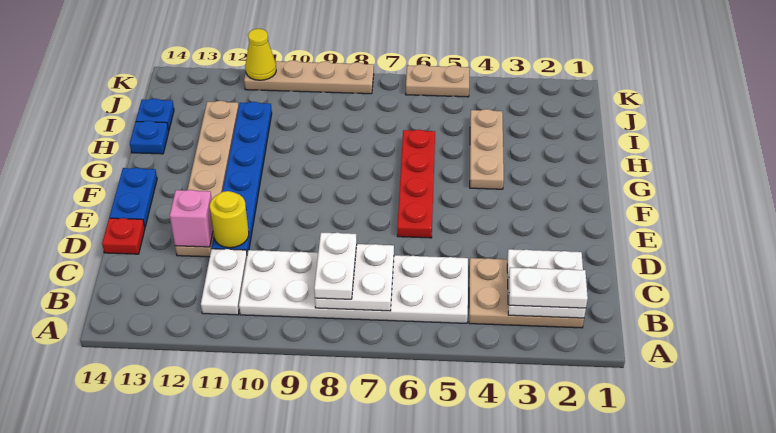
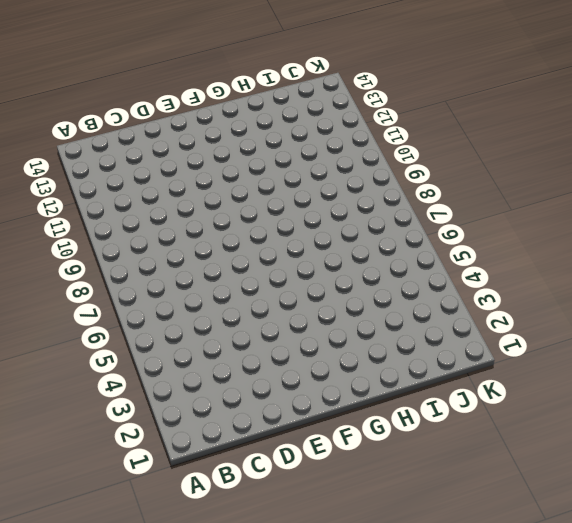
none -> tan plate B2:C4 level 1
none -> white plate B5:C10 level 1
none -> white plate B11:C11 level 1

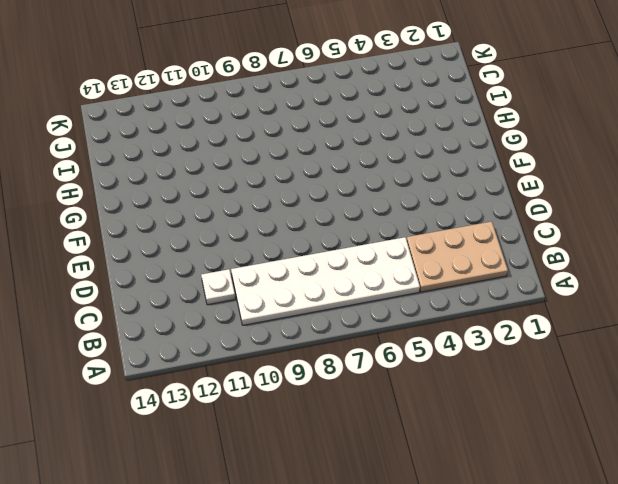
white plate C11 level 1 -> white plate B11:C11 level 1
none -> blue plate D11:I11 level 1
none -> tan plate D12:I12 level 1
none -> red plate D14 level 1

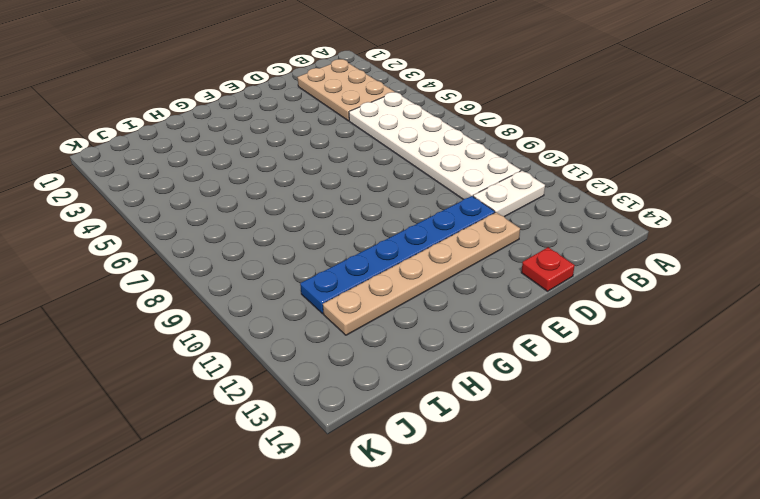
none -> red plate E6:H6 level 1
none -> blue plate E14:F14 level 1
none -> tan plate G4:I4 level 1

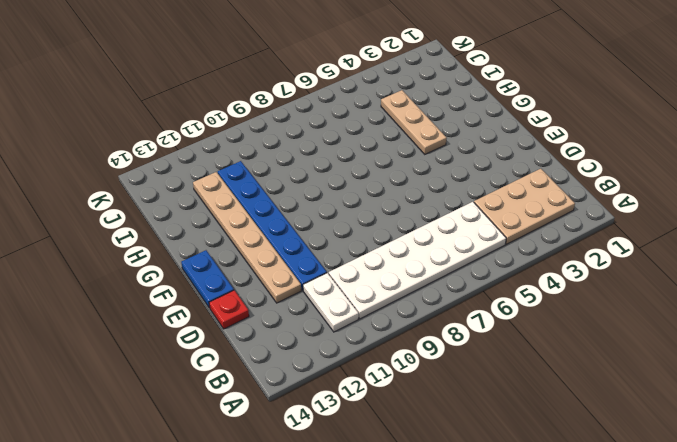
none -> red plate E6:H6 level 1
none -> blue plate H14 level 1
none -> blue plate I14 level 1

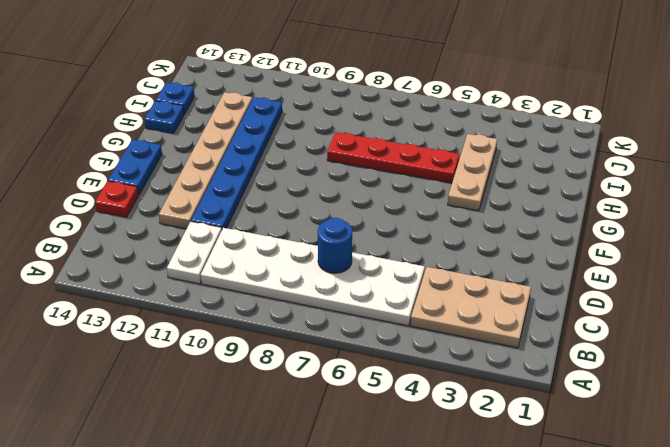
blue round brick C7 level 2 -> white plate B7:C8 level 2
red plate H5:H8 level 1 -> red plate E6:H6 level 1
none -> tan plate K5:K6 level 1
none -> tan plate K8:K11 level 1
none -> white plate B2:C3 level 2

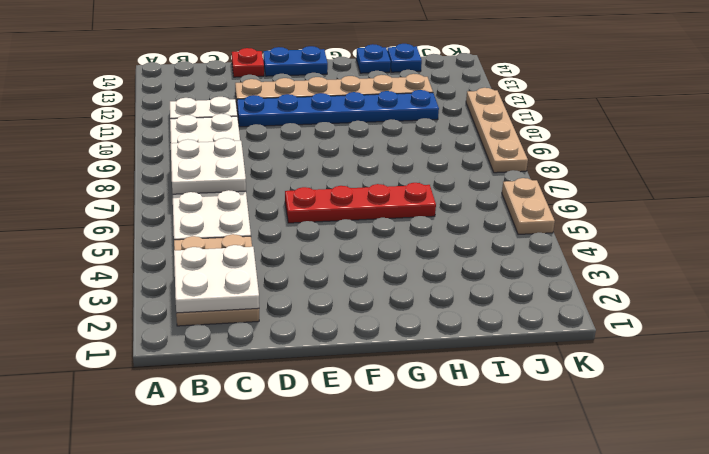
none -> tan plate G4:I4 level 1
none -> yellow round brick D11 level 2
none -> pink brick D12 level 2

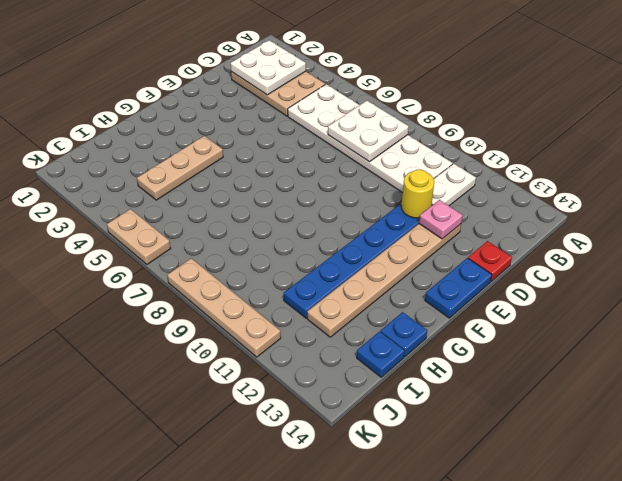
pink plate D12 level 2 -> pink brick D12 level 2
none -> red plate E6:H6 level 1
none -> yellow cone K11 level 2
none -> white plate B2:B3 level 3

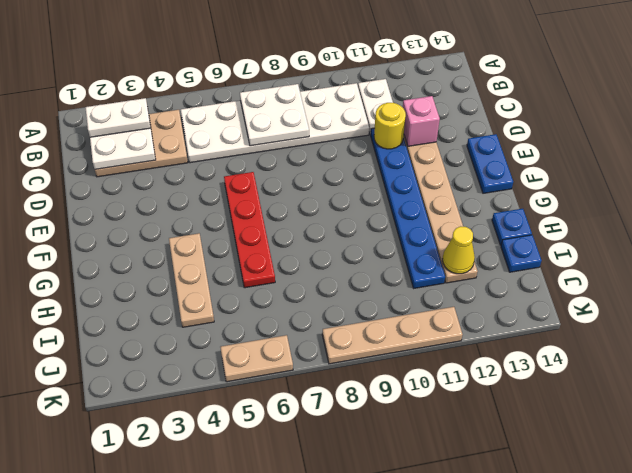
yellow cone I12 level 2 -> yellow cone K11 level 2
none -> red plate D14 level 1
none -> white plate B8:C8 level 3

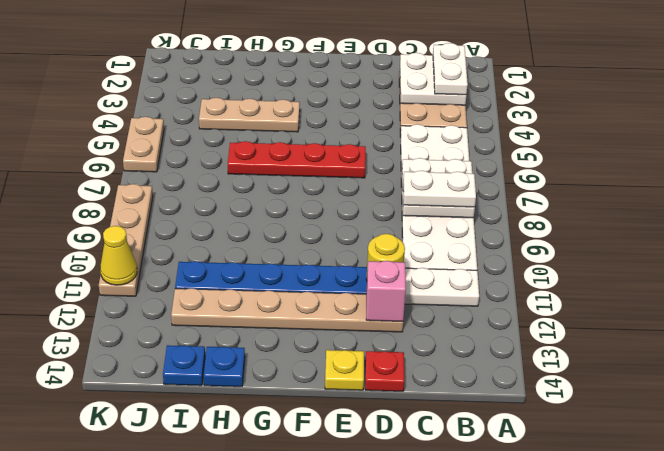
yellow plate E14 level 1 -> blue plate E14:F14 level 1

